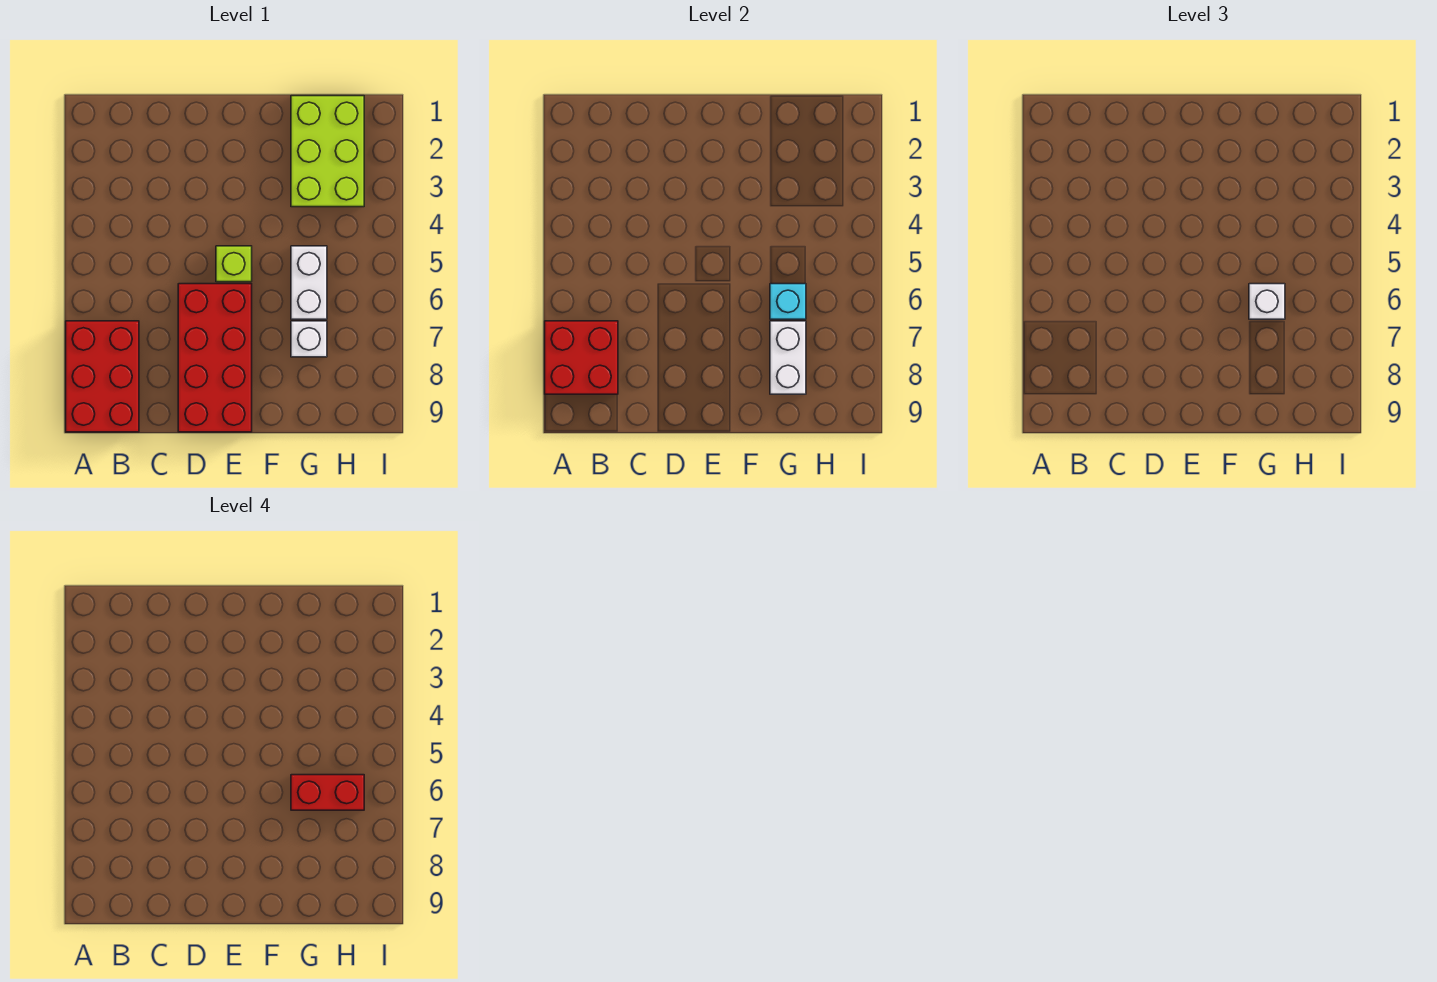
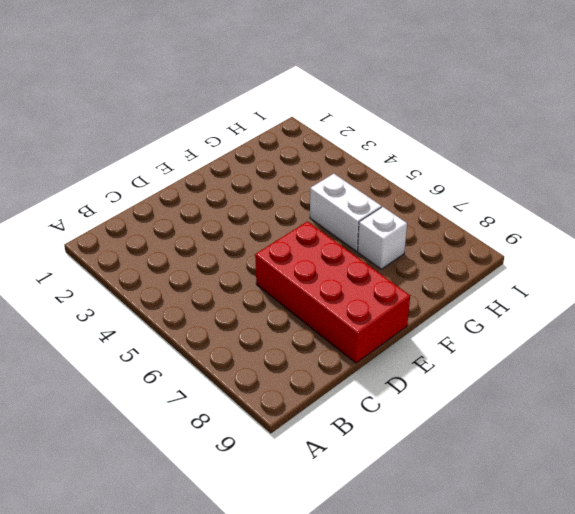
none -> red brick A7:B9 level 1
none -> lime brick E5 level 1

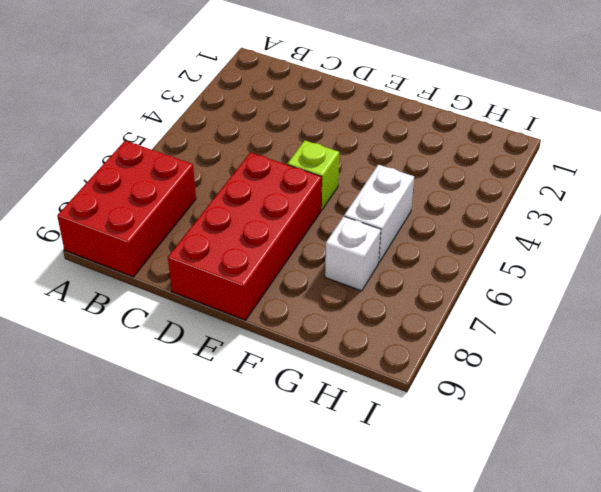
none -> lime brick G1:H3 level 1
none -> red brick A7:B8 level 2

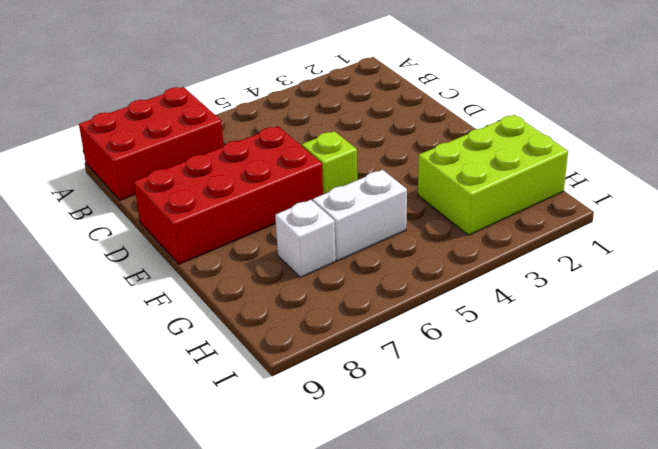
none -> red brick A7:B8 level 2
none -> cyan brick G6 level 2

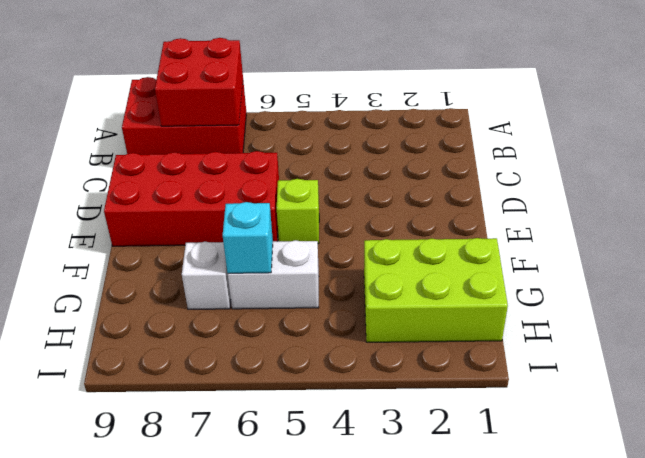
none -> white brick G7:G8 level 2
none -> white brick G6 level 3

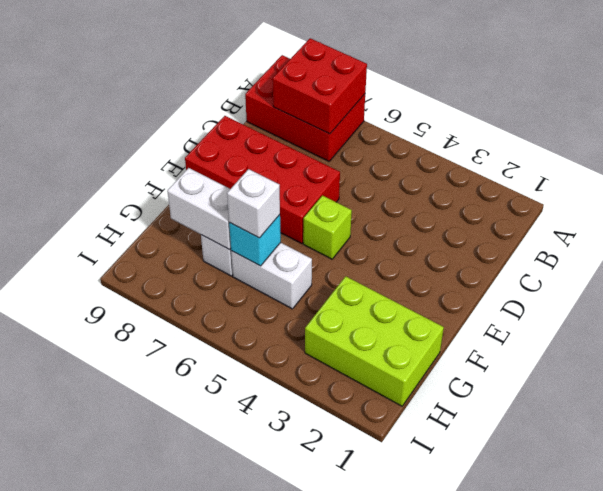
none -> red brick G6:H6 level 4

